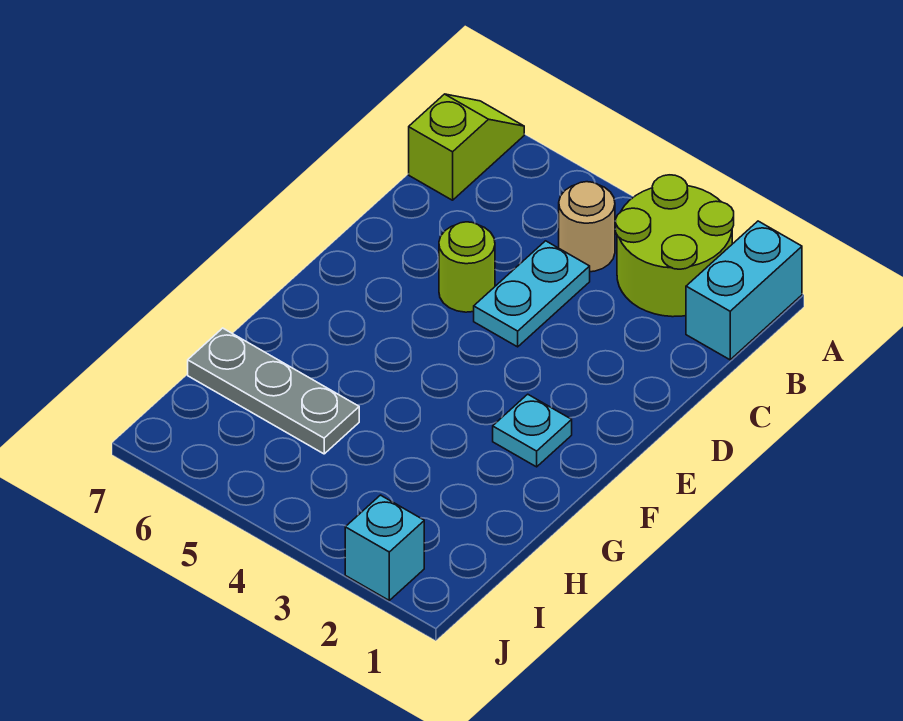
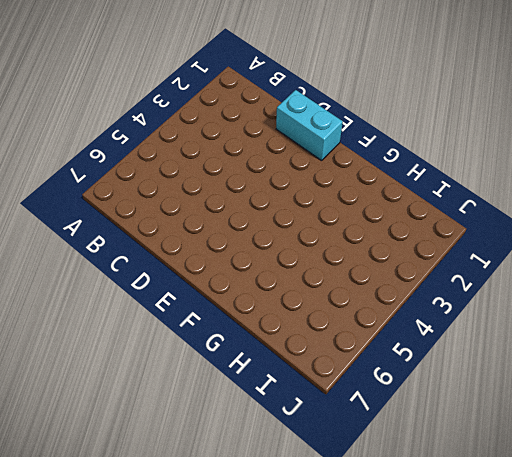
cyan brick D1:E1 level 1 -> cyan brick A1:B1 level 1
none -> lime round brick A2:B3 level 1
none -> lime slope A7:B7 level 1 top B

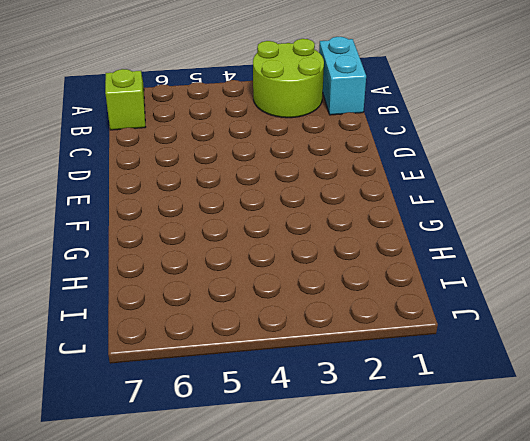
none -> tan round brick B4 level 1
none -> cyan plate C4:D4 level 1

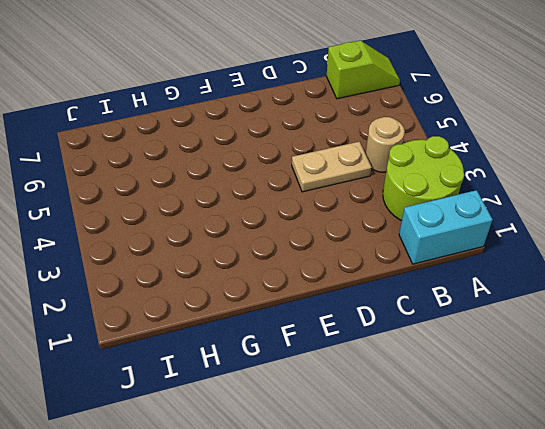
tan plate C4:D4 level 1 -> cyan plate C4:D4 level 1
none -> lime round brick D5 level 1
none -> cyan plate F2 level 1

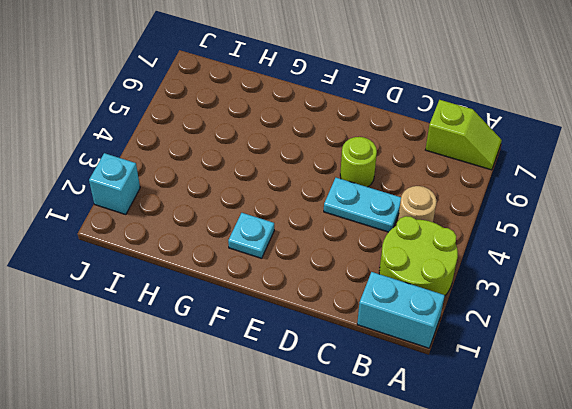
none -> grey plate H5:H7 level 1

